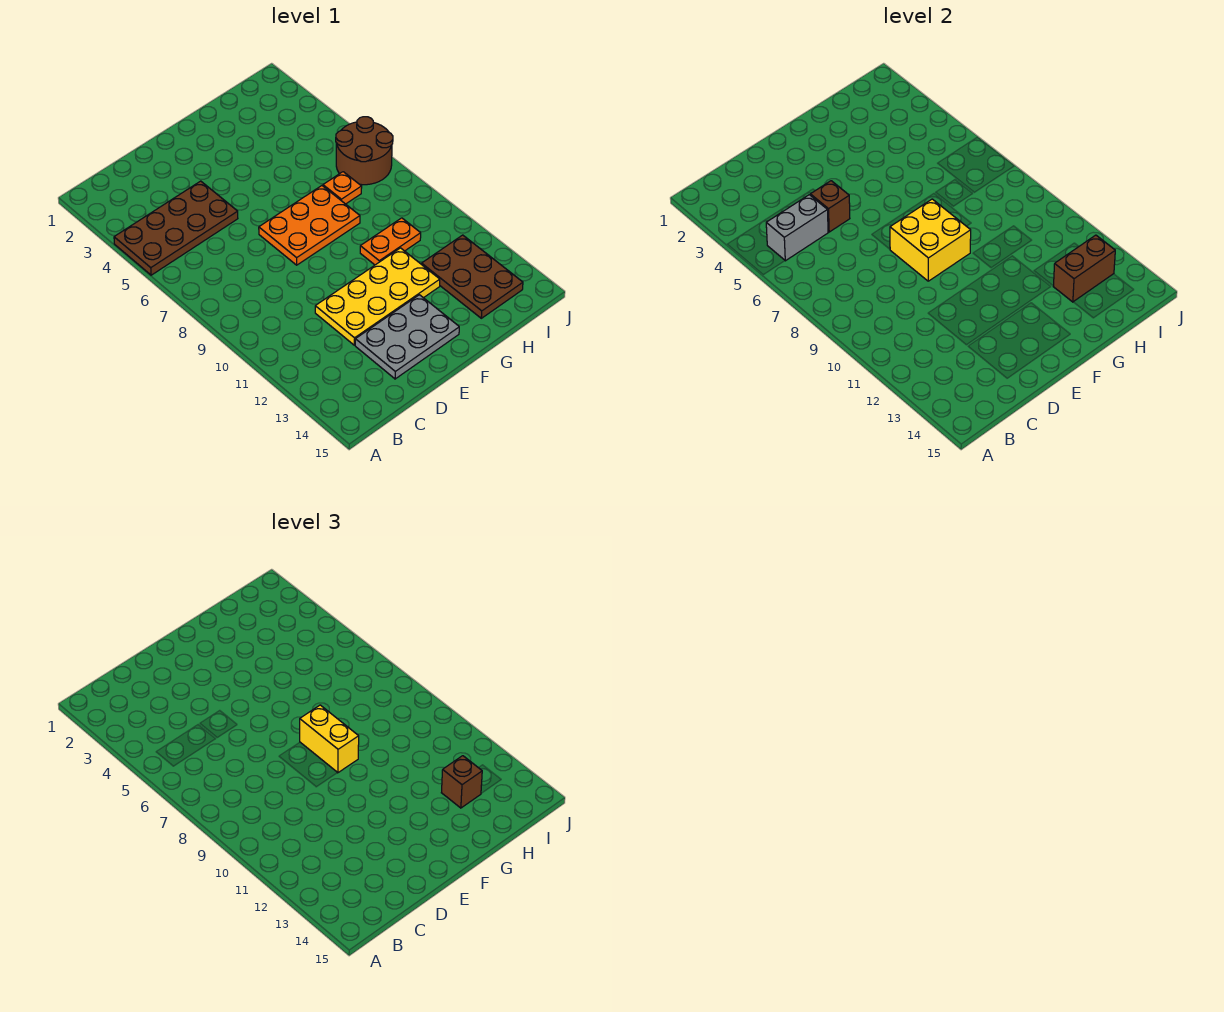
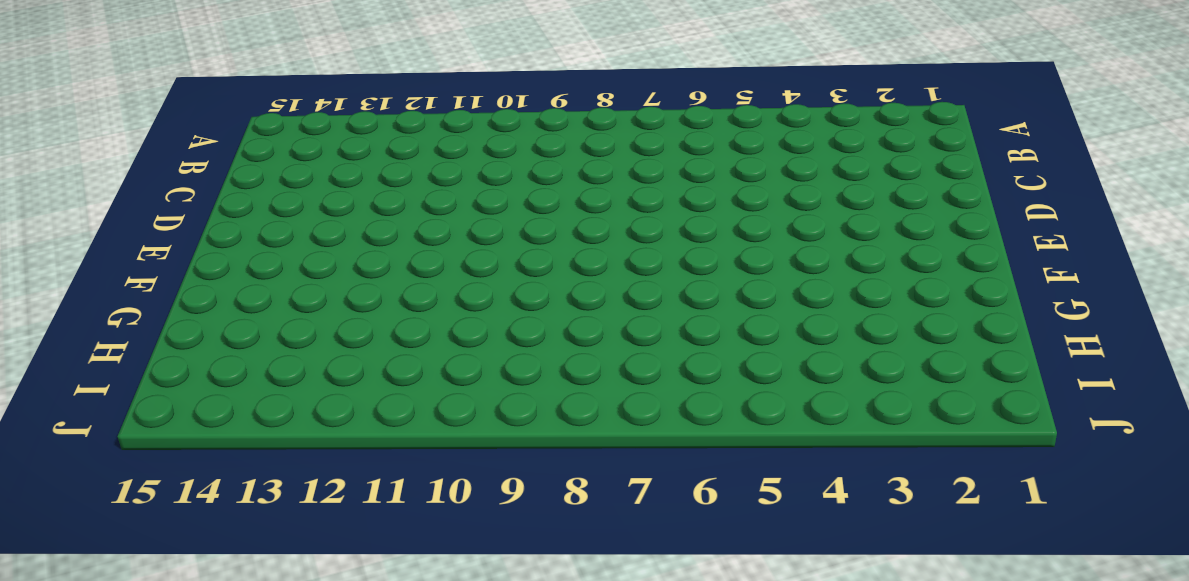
none -> brown plate A4:D5 level 1
none -> yellow plate D11:G12 level 1
none -> grey plate D13:F14 level 1

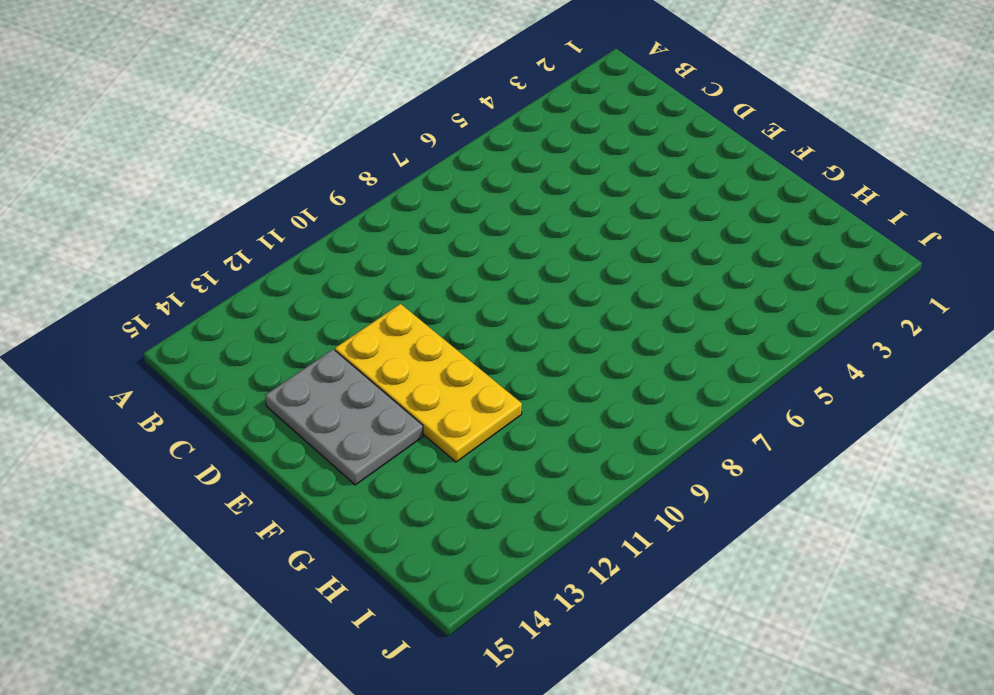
none -> brown plate A4:D5 level 1
none -> orange plate E7:G8 level 1
none -> orange plate G10:H10 level 1

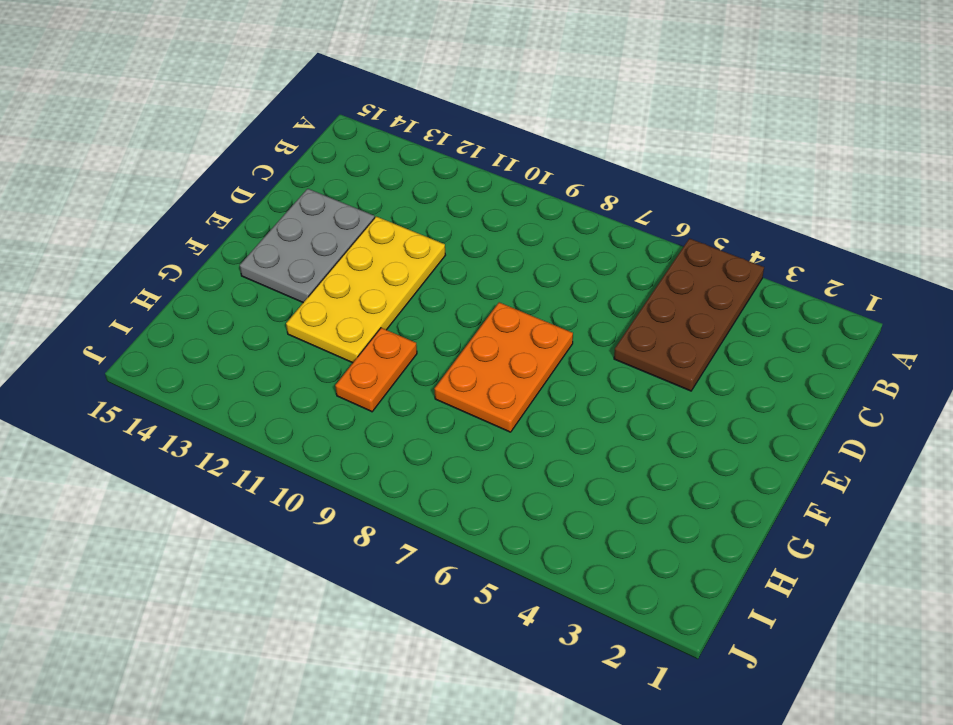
none -> orange plate H7 level 1
none -> brown plate H12:I14 level 1
none -> brown round brick I6:J7 level 1

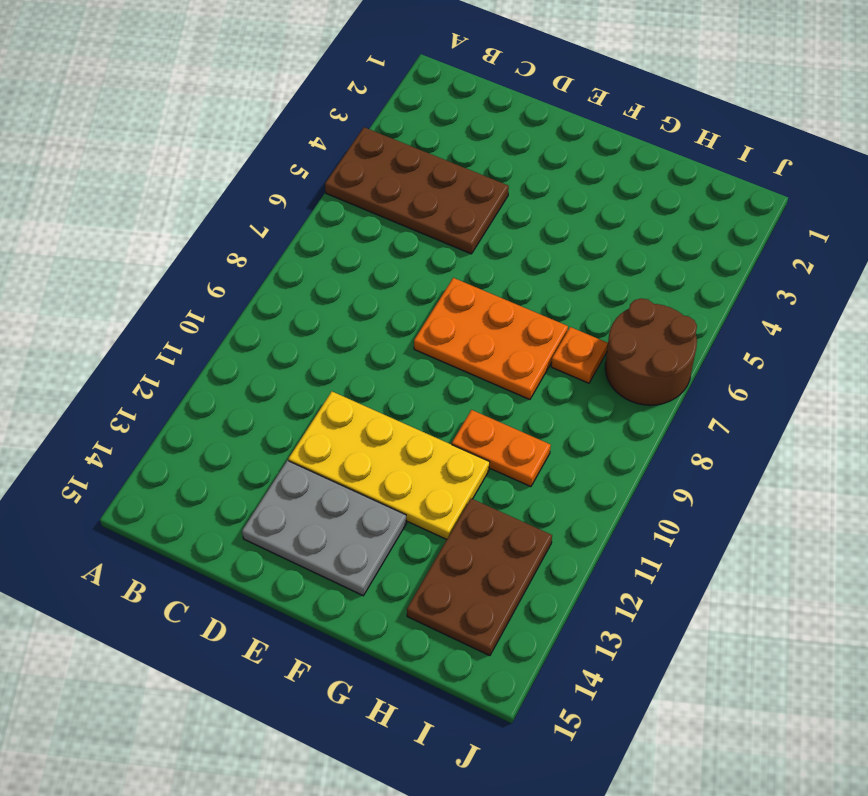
none -> grey brick B5:C5 level 2
none -> brown brick D5 level 2
none -> yellow brick E8:F9 level 2

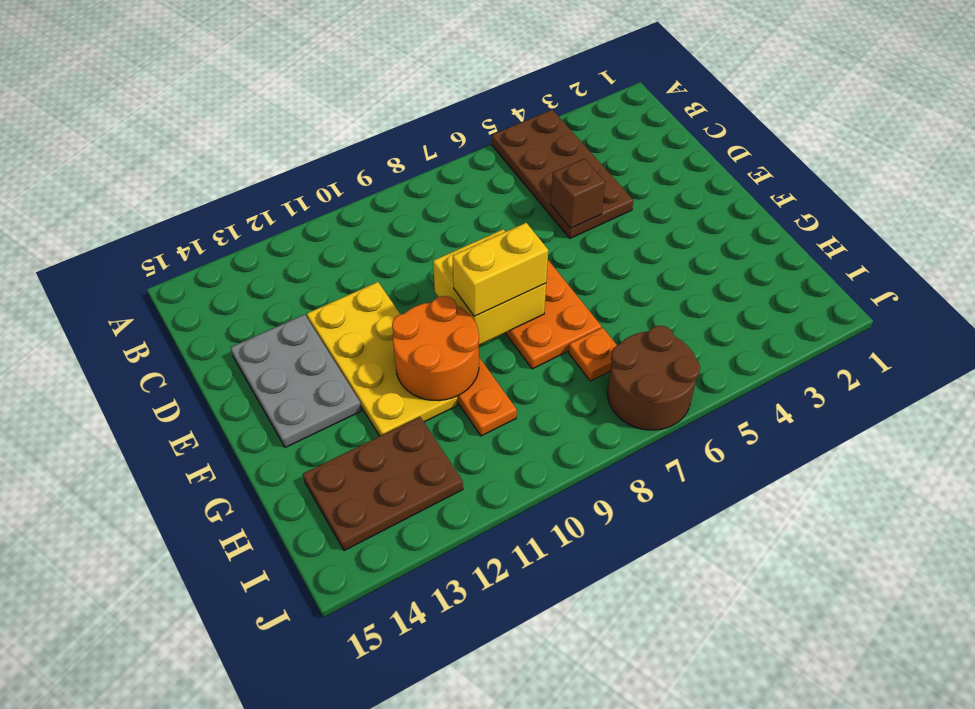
orange round brick F10:G11 level 2 -> none
none -> grey brick B5:C5 level 2
none -> brown brick H13:I13 level 2
none -> brown brick H13 level 3

